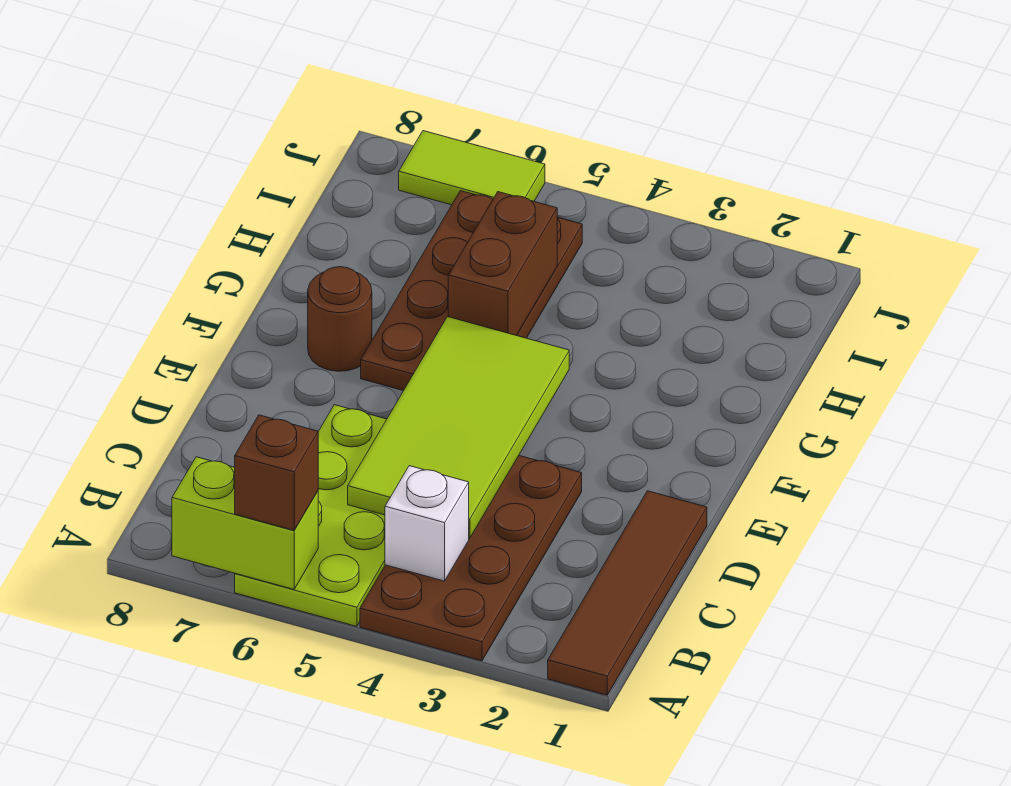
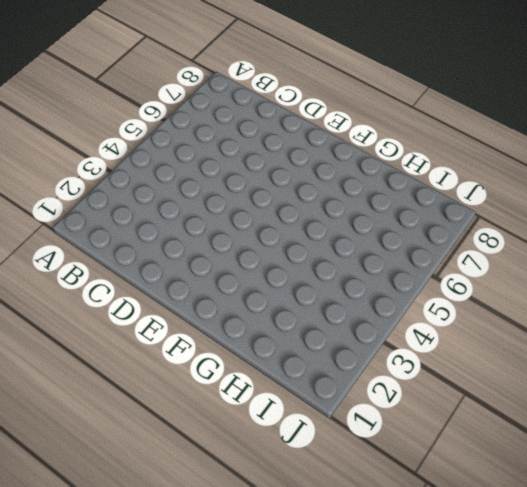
none -> brown tile A1:D1 level 1
none -> brown plate A3:D4 level 1

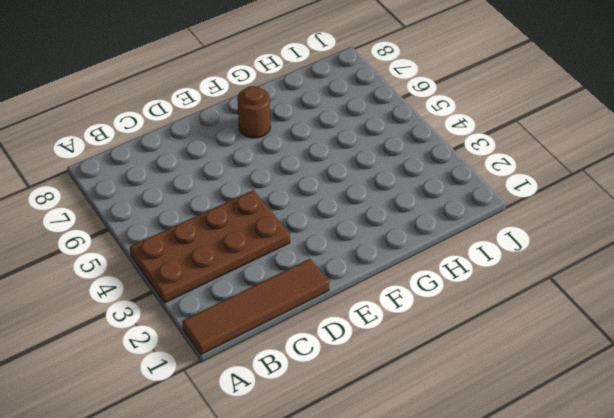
none -> lime plate A5:D6 level 1
none -> brown plate F5:I6 level 1

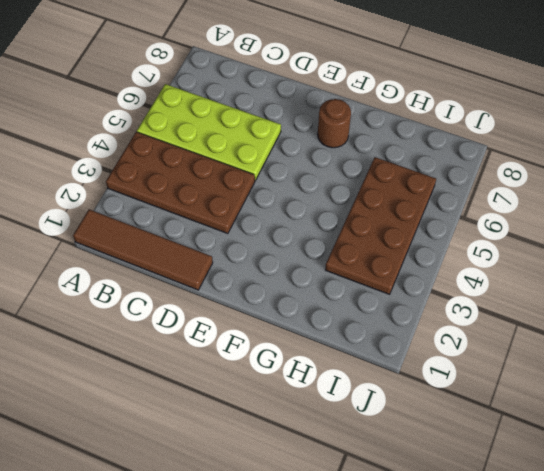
brown plate H3:I6 level 1 -> brown plate F5:I6 level 1
none -> lime tile J6:J7 level 1
none -> lime brick A6:A7 level 2

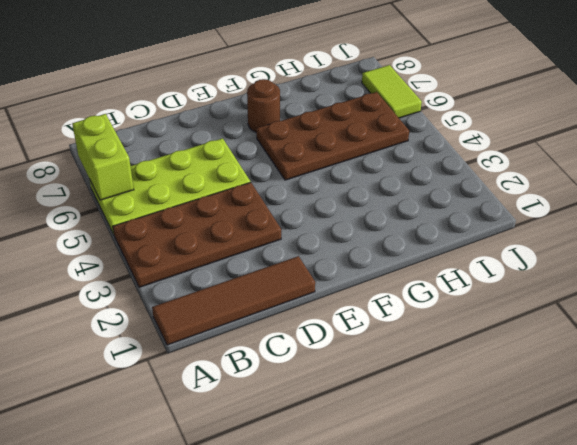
none -> white brick B4 level 2
none -> lime tile C4:F5 level 2

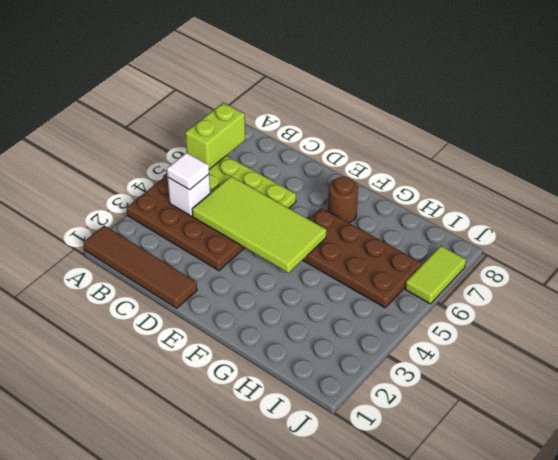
white tile B4 level 3 -> none
none -> brown brick G5:H5 level 2
none -> brown brick A6 level 3

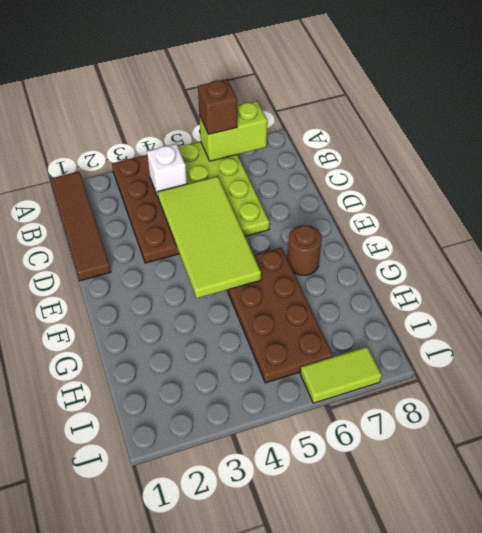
none -> brown brick G5:H5 level 2

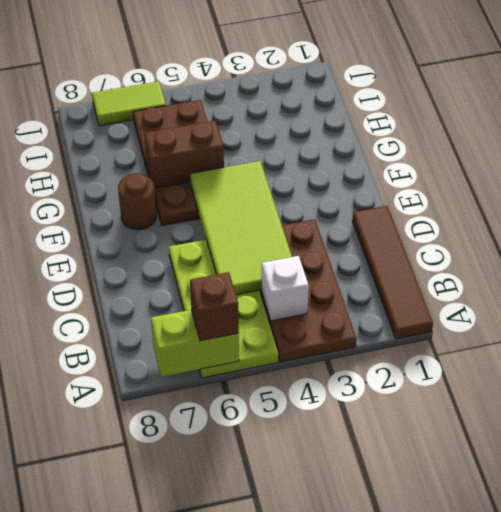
brown brick G5:G6 level 2 -> brown brick G5:H5 level 2

